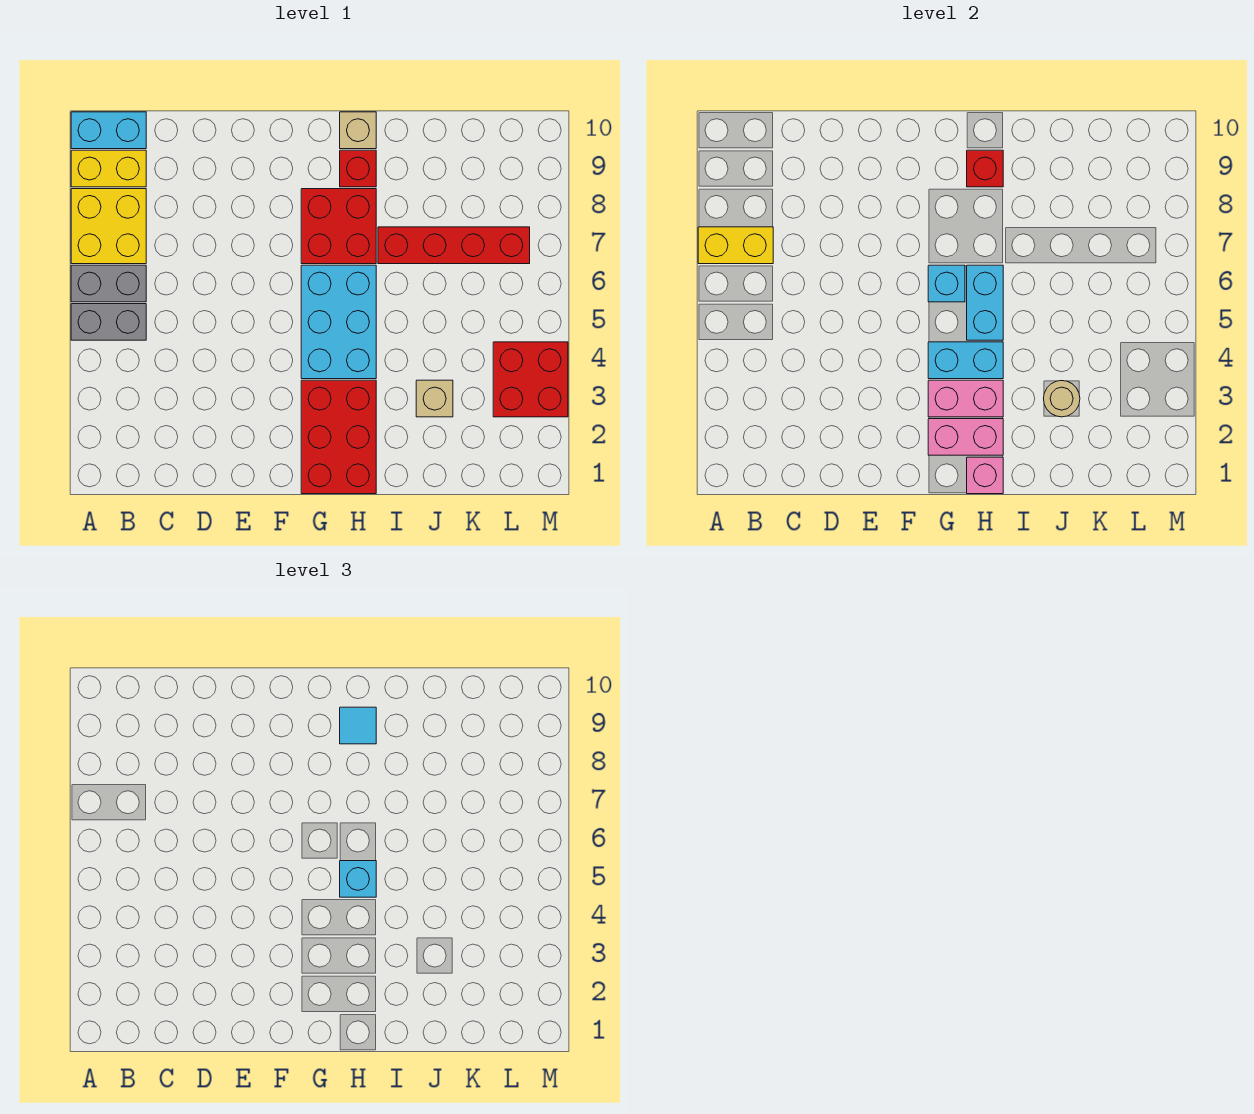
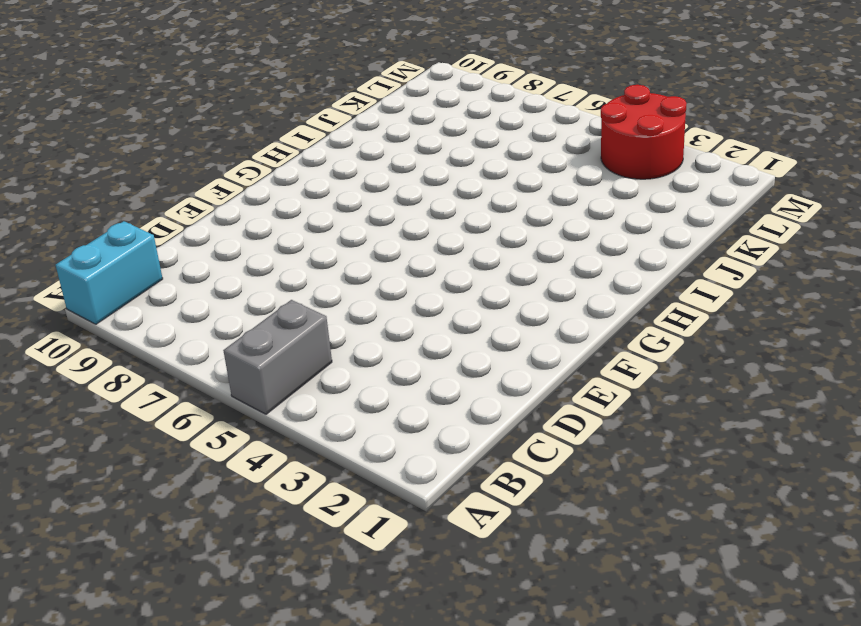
red round brick L3:M4 level 1 -> red brick L3:M4 level 1
none -> grey brick A6:B6 level 1
none -> yellow brick A7:B8 level 1
none -> yellow brick A9:B9 level 1

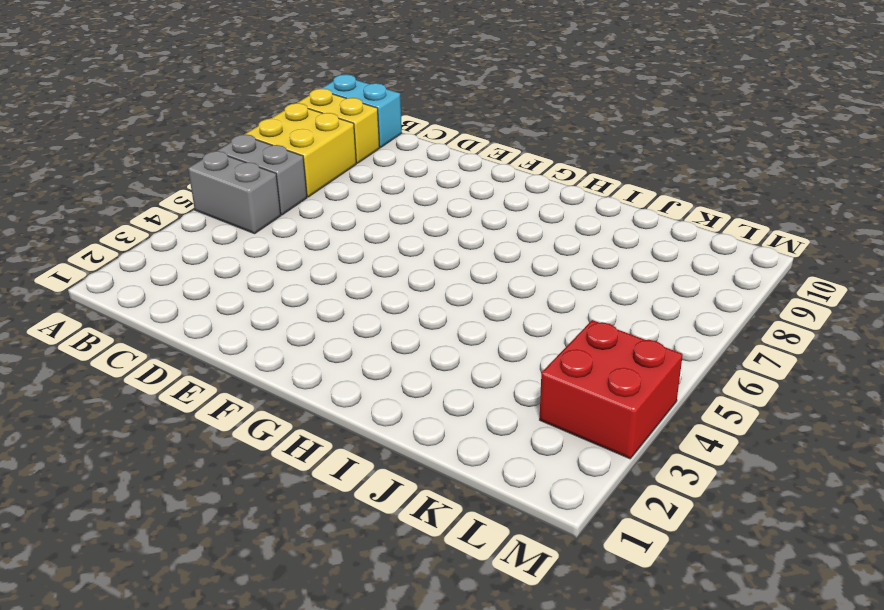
none -> red brick G1:H3 level 1
none -> cyan brick G4:H6 level 1
none -> red brick G7:H8 level 1

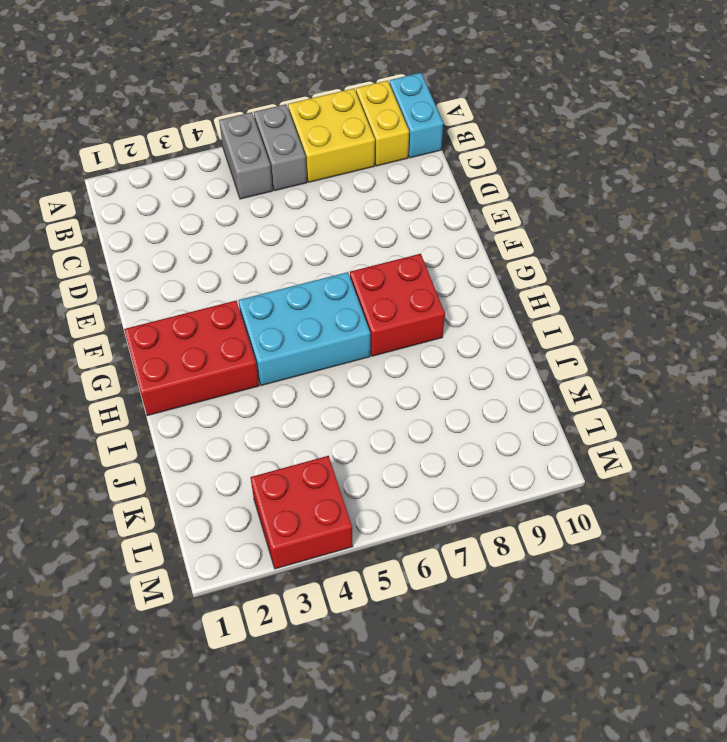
none -> red brick H9 level 1
none -> tan brick H10 level 1
none -> red brick I7:L7 level 1

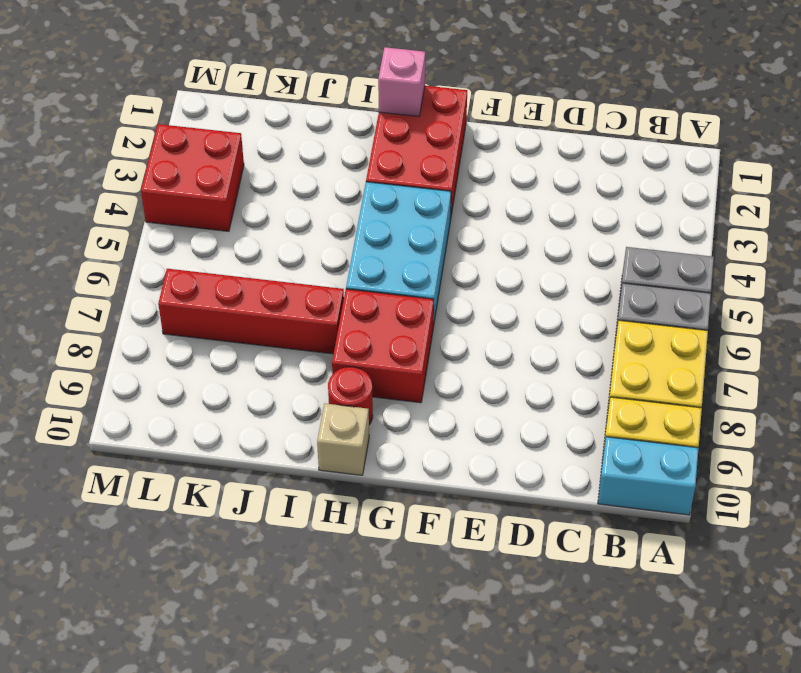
red round brick H9 level 1 -> red brick H9 level 1
none -> tan brick J3 level 1
none -> yellow brick A7:B7 level 2
none -> pink brick G2:H2 level 2

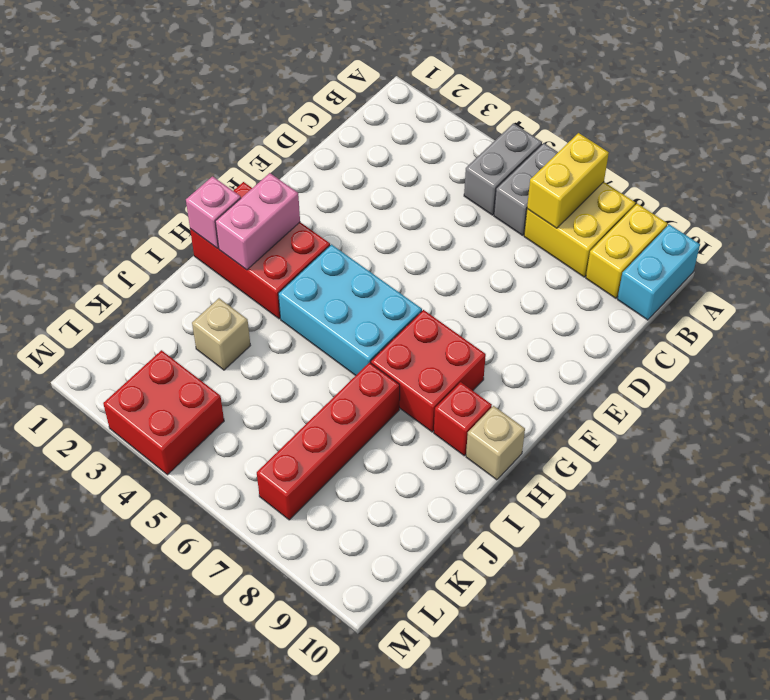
none -> pink brick G3:H3 level 2
none -> cyan brick G4:H4 level 2
none -> cyan brick G6 level 2

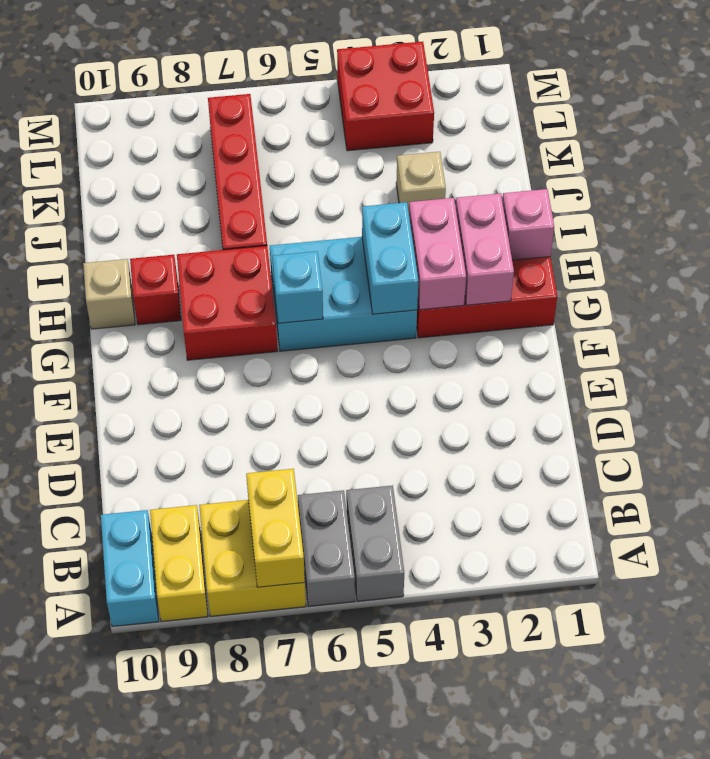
none -> cyan brick H5:H6 level 2
none -> red brick H9 level 2
none -> tan round brick J3 level 2

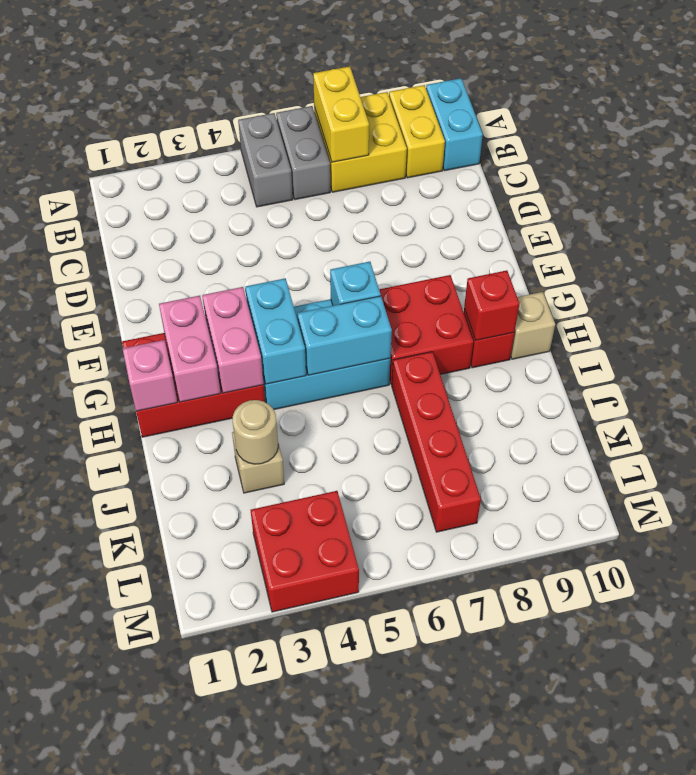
none -> cyan brick H5 level 3
none -> cyan tile H9 level 3

